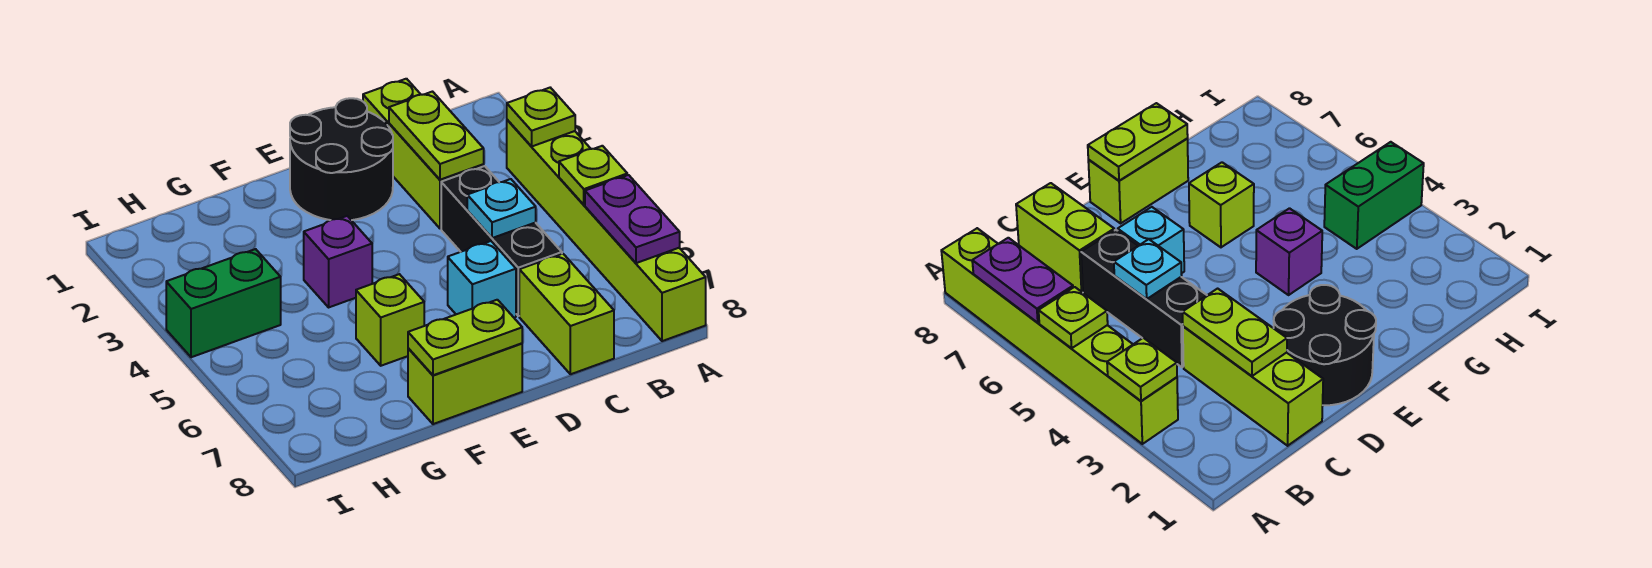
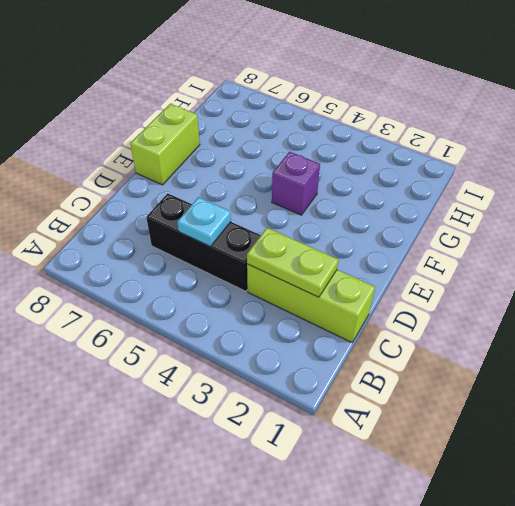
none -> lime brick A3:A8 level 1
none -> lime brick C7:C8 level 1
none -> black round brick D1:E2 level 1

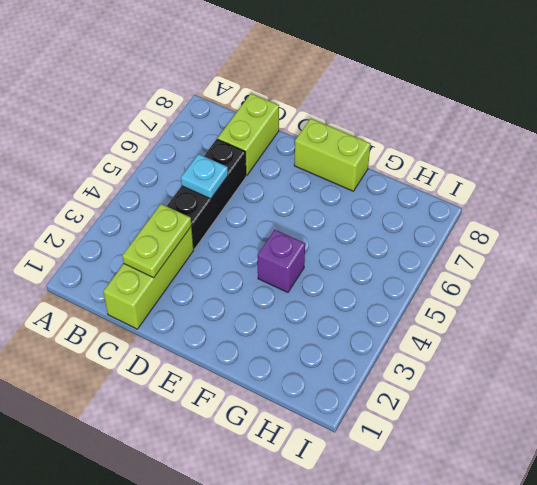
none -> lime brick A3:A8 level 1
none -> black round brick D1:E2 level 1
none -> cyan brick D6 level 1

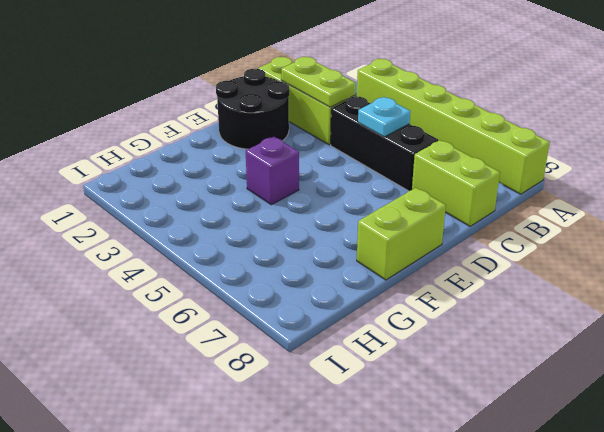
none -> cyan brick D6 level 1
none -> lime brick F6 level 1
none -> green brick H4:I4 level 1

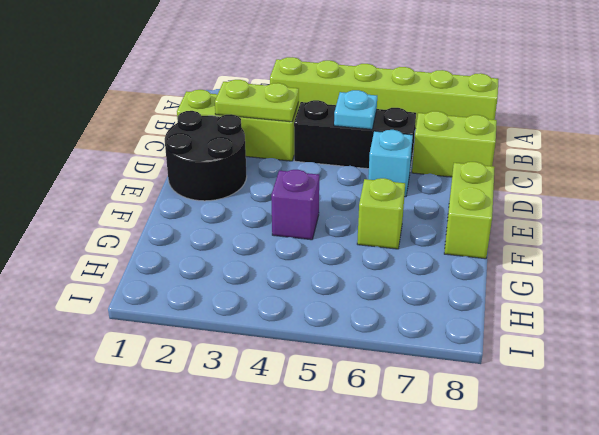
none -> green brick H4:I4 level 1
none -> lime plate A3 level 2
none -> lime plate A5 level 2

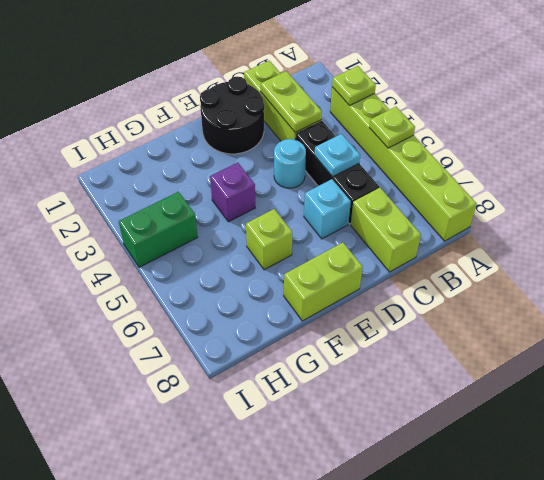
cyan round brick D4 level 1 -> none
none -> purple plate A6:A7 level 2
none -> lime plate E8:F8 level 2

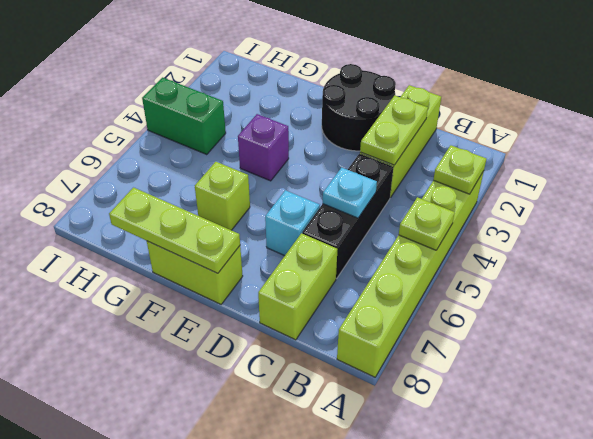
lime plate E8:G8 level 2 -> lime plate E8:F8 level 2
none -> purple plate A6:A7 level 2

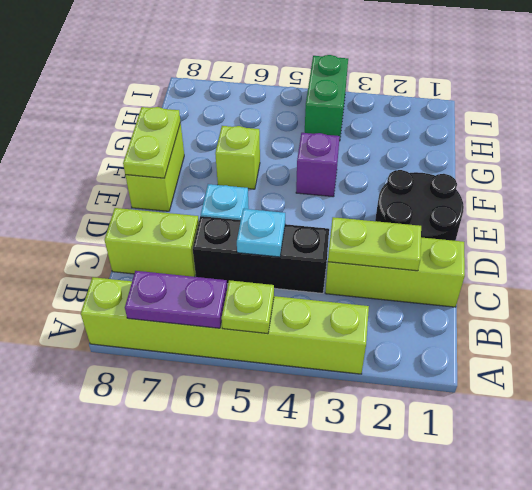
none -> lime plate A3 level 2

